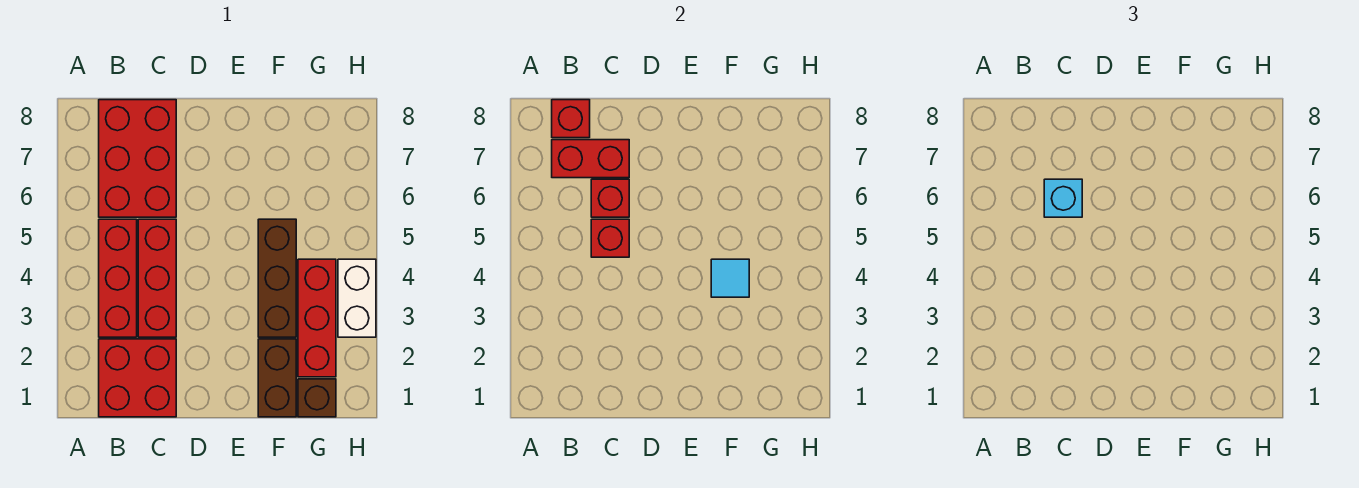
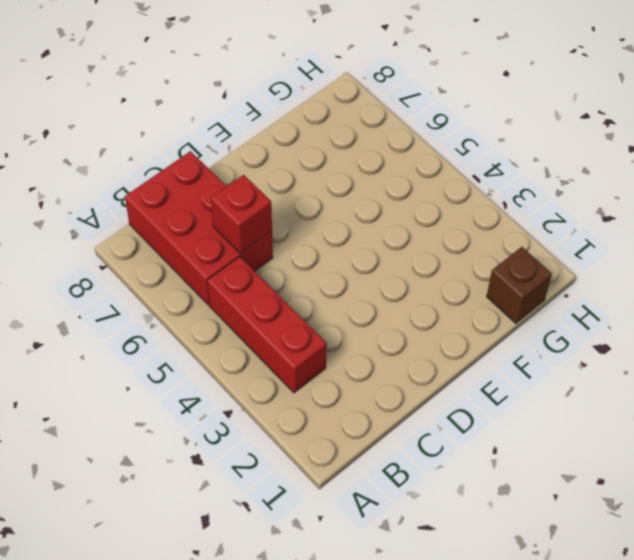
none -> red brick B1:C2 level 1
none -> red brick C3:C5 level 1
none -> brown brick F1:F2 level 1

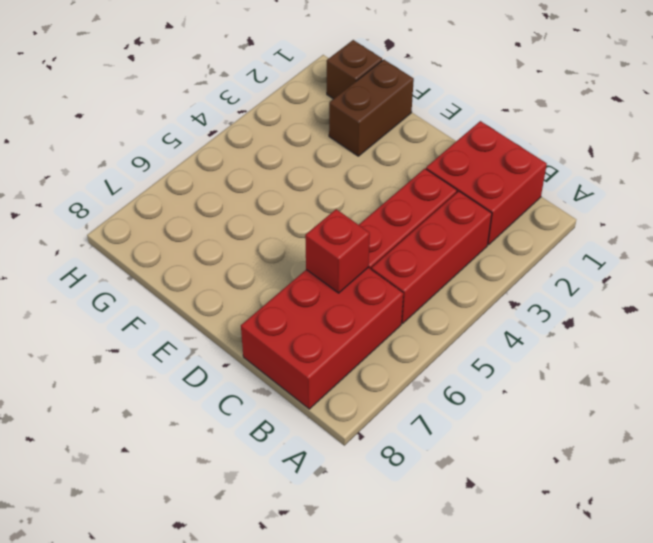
none -> brown brick F3:F5 level 1
none -> red brick G2:G4 level 1
none -> white brick H3:H4 level 1

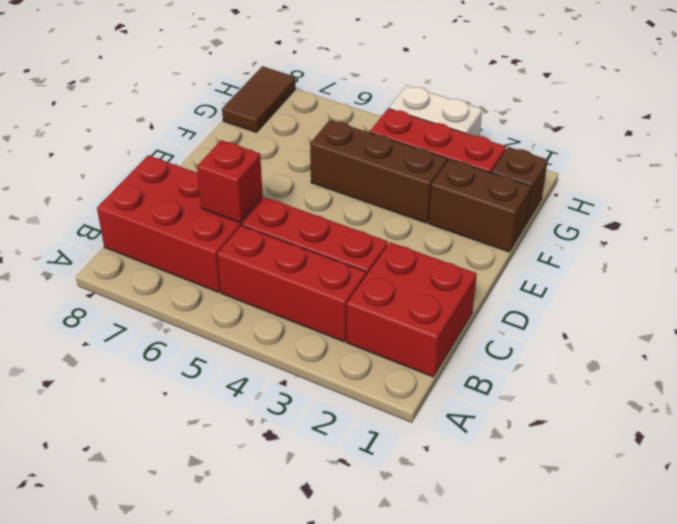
brown tile G8:H8 level 1 -> none
none -> red brick B7:C7 level 2
none -> red brick B8 level 2
none -> red brick C5 level 2

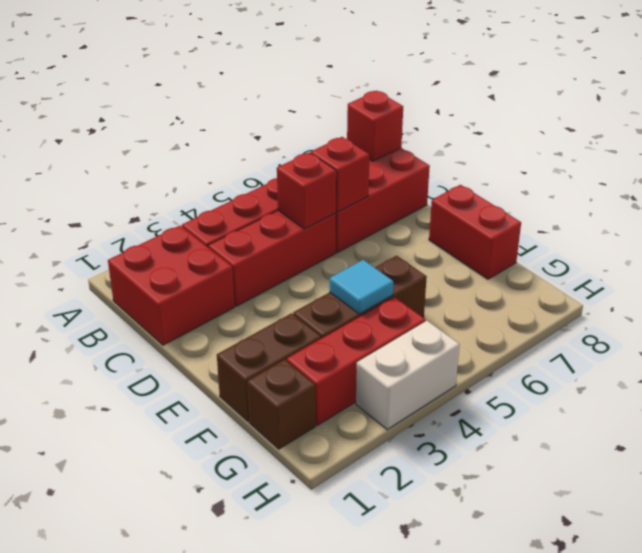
red brick E8:F8 level 1 -> red brick B7:C7 level 2
none -> cyan brick C6 level 3

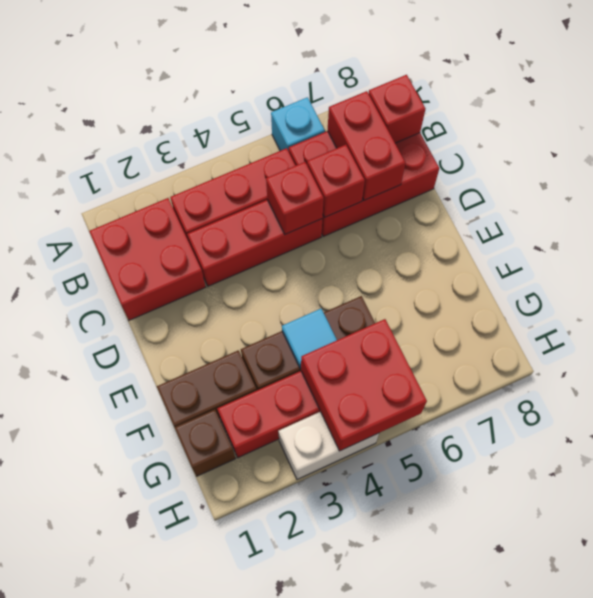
cyan brick A6 level 1 -> cyan brick C6 level 3
red brick G4:H5 level 2 -> none

